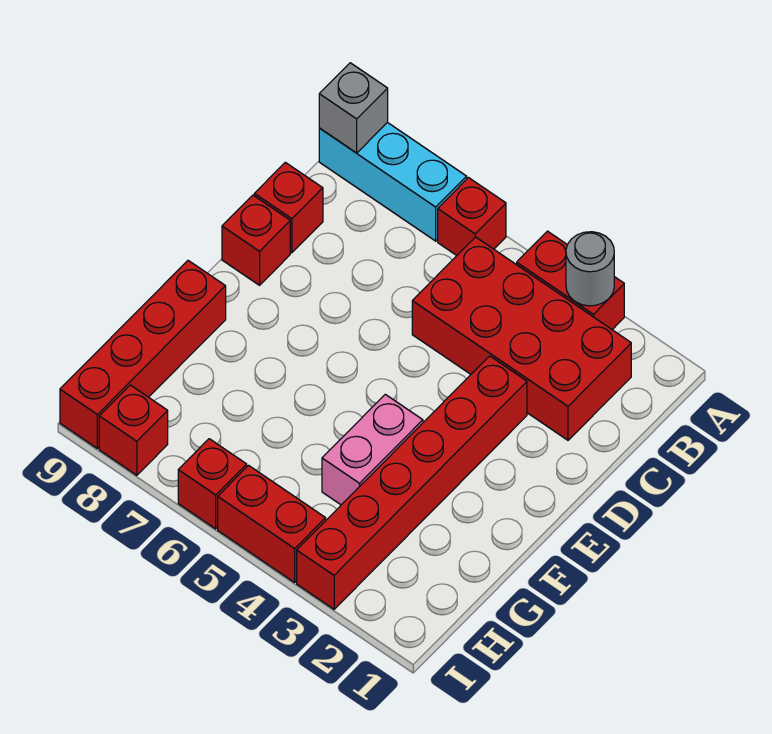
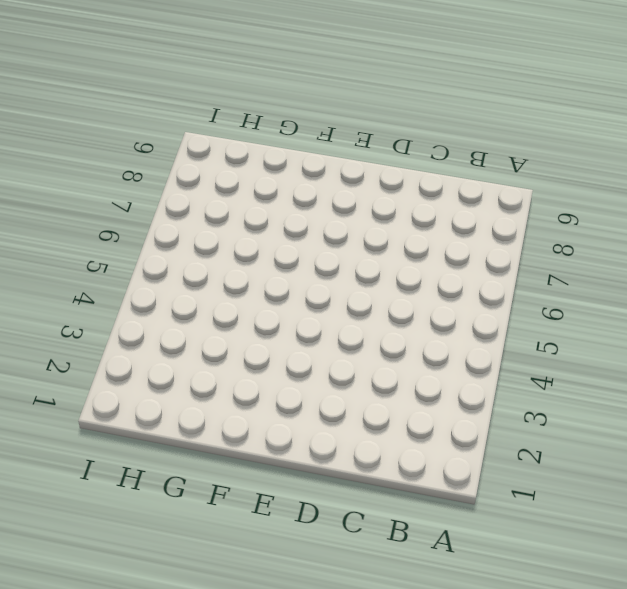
none -> red brick A3:A4 level 1
none -> red brick A6 level 1
none -> cyan brick A7:A9 level 1

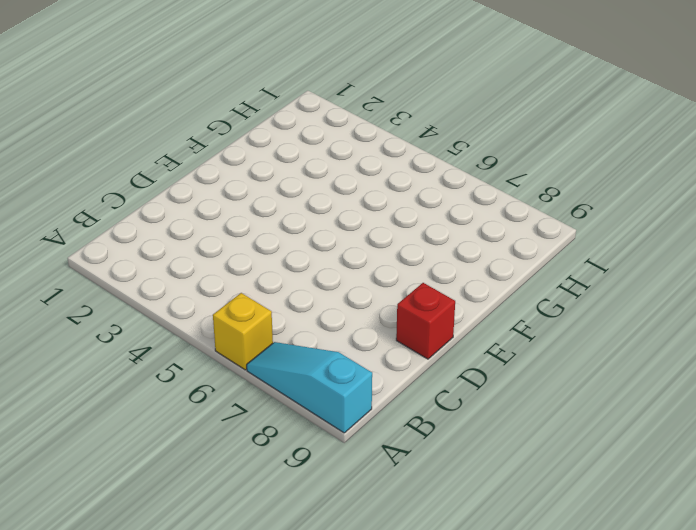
yellow brick A6 level 1 -> red brick A6 level 1
cyan slope A7:A9 level 1 top 9 -> cyan brick A7:A9 level 1
none -> red brick A3:A4 level 1
none -> red brick B2:C5 level 1
none -> red brick C9 level 1

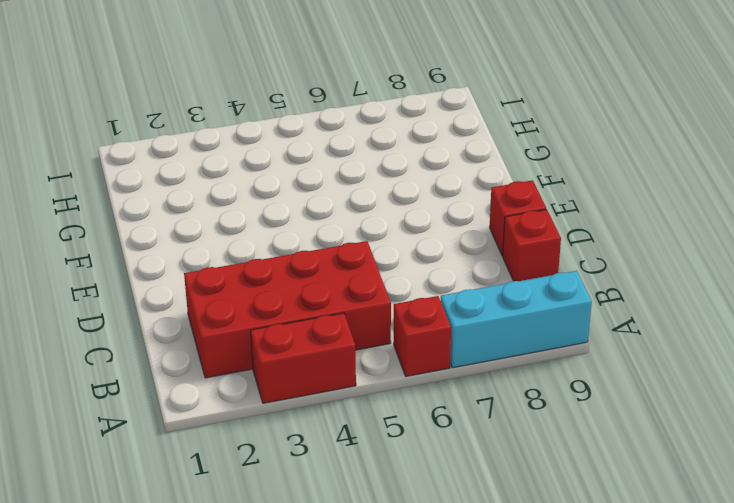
none -> red brick D3:I3 level 1
none -> pink brick F4:G4 level 1
none -> red brick F9:I9 level 1

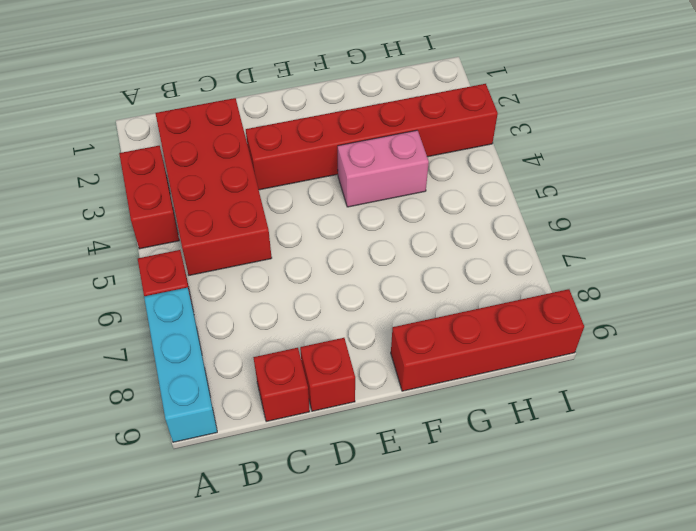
none -> red brick I4:I5 level 1
none -> red brick I6 level 1
none -> red brick I8 level 1

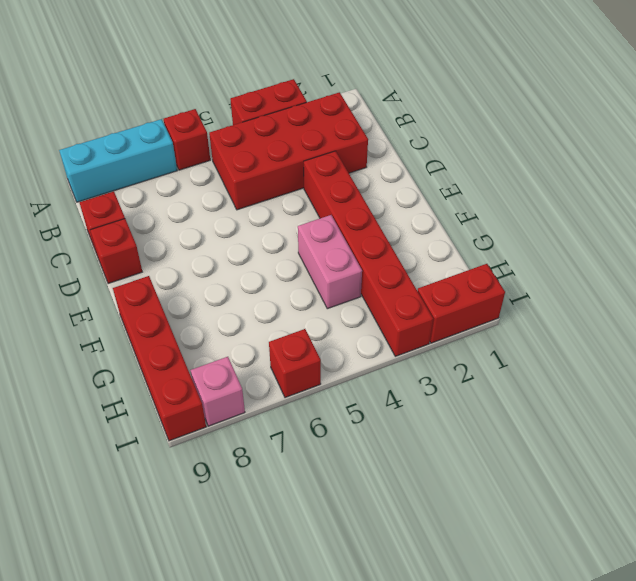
red brick I1:I2 level 1 -> red brick I4:I5 level 1
pink brick I8 level 1 -> red brick I8 level 1
none -> grey round brick A3 level 2
none -> grey brick A9 level 2

